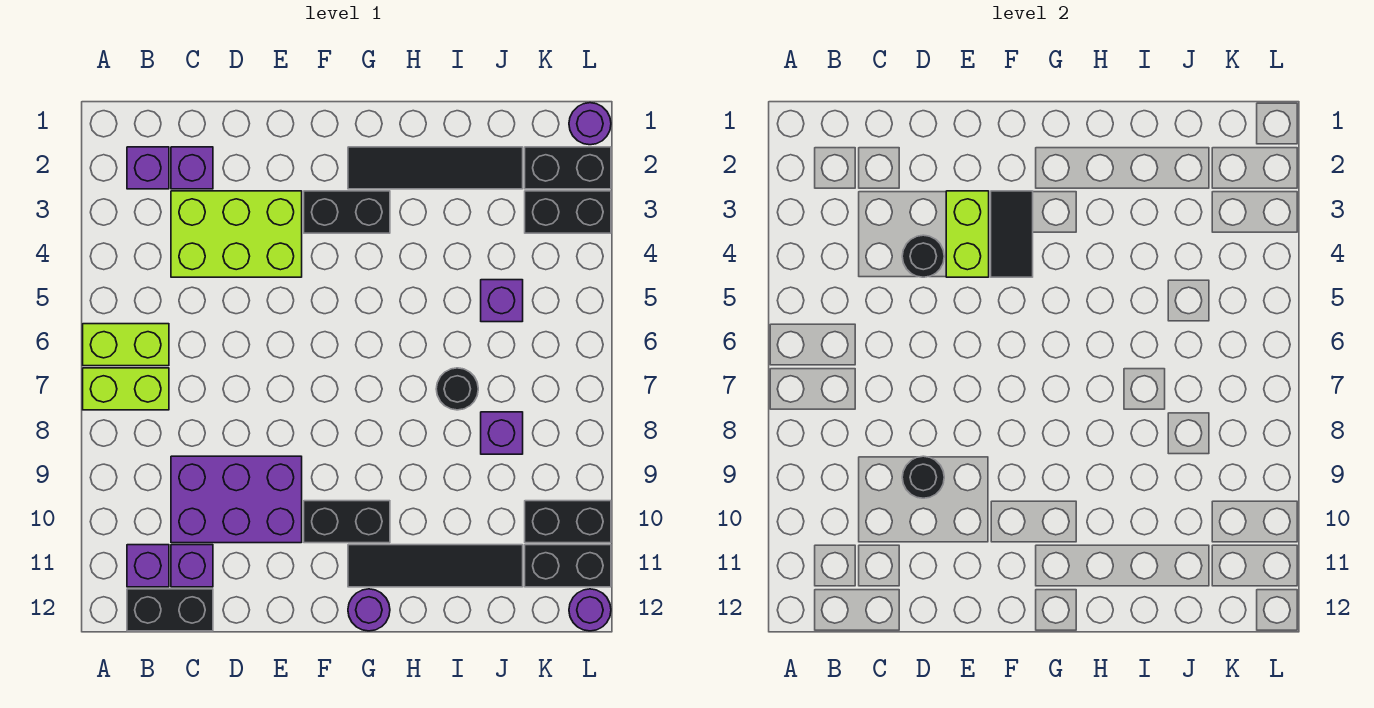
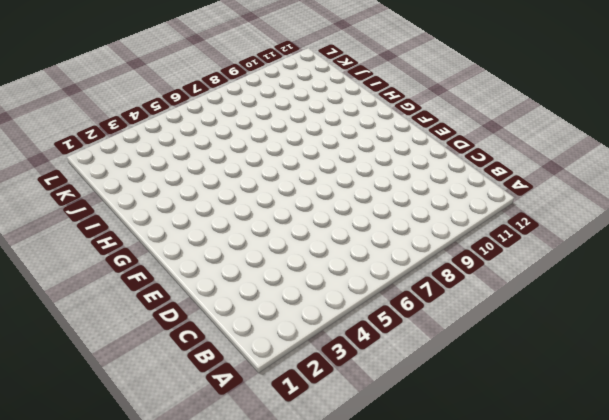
none -> lime brick A6:B6 level 1
none -> lime brick A7:B7 level 1
none -> purple brick B2 level 1

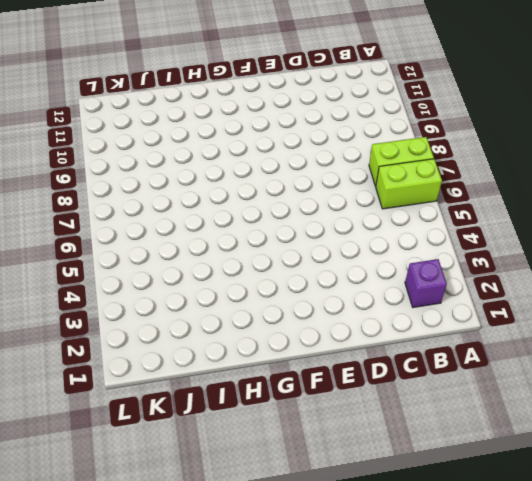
none -> purple brick B11 level 1
none -> black brick B12:C12 level 1
none -> purple brick C2 level 1

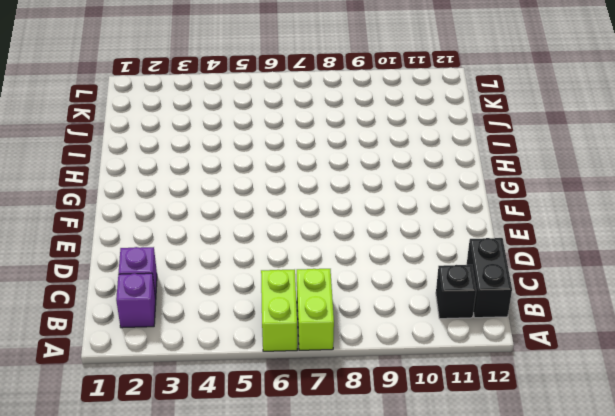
black brick B11 level 1 -> purple brick B11 level 1
none -> lime brick C3:E4 level 1
none -> purple brick C9:E10 level 1
none -> purple brick C11 level 1

